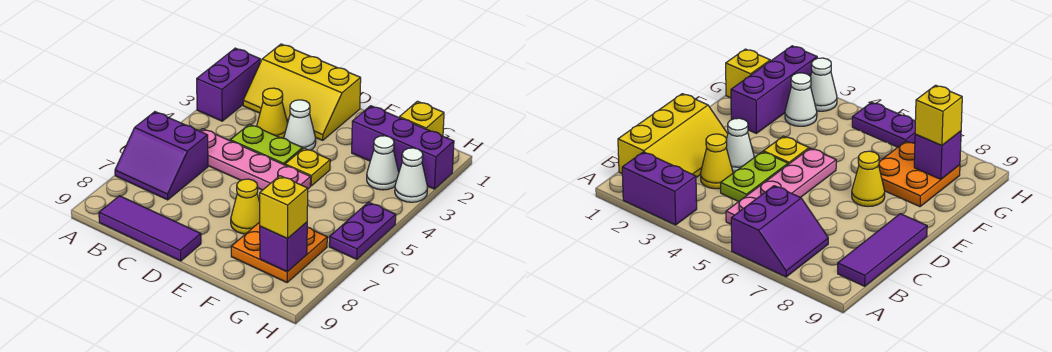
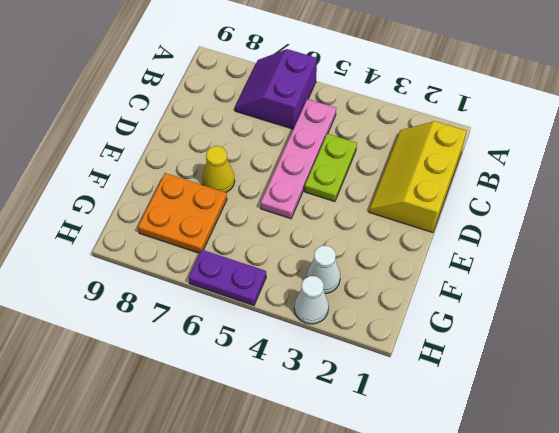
none -> purple brick A2:A3 level 1
none -> purple tile B9:D9 level 1
none -> yellow cone C3 level 1

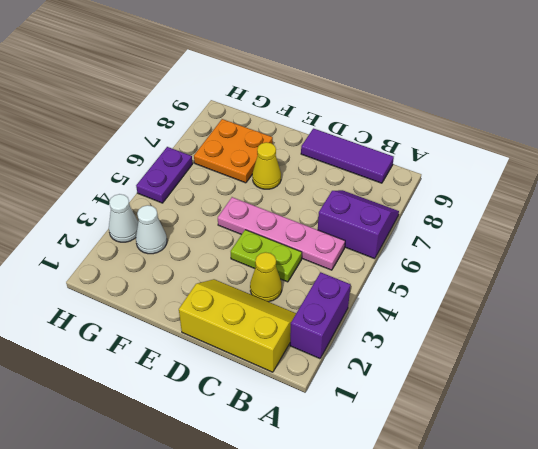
none -> white cone D3 level 1
none -> yellow plate E4 level 1
none -> purple brick F2:H2 level 1

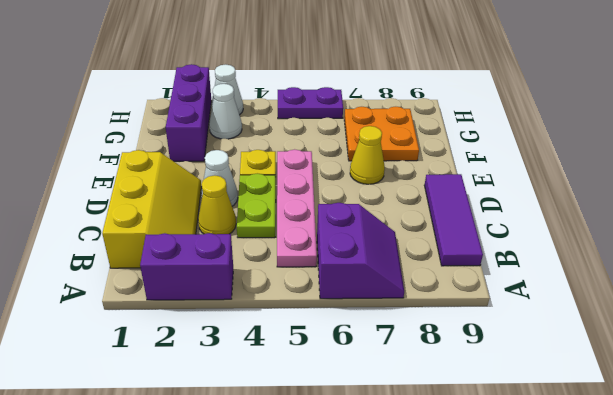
none -> yellow brick G1 level 1
none -> purple brick G8 level 2
none -> yellow brick G8 level 3

